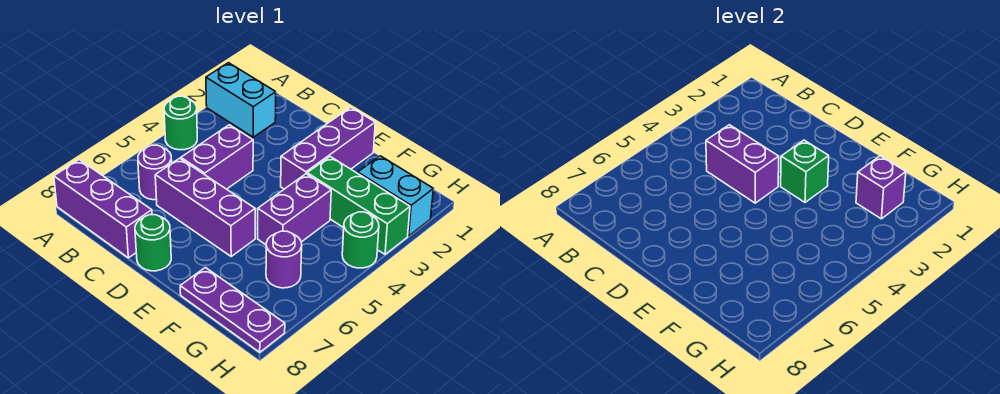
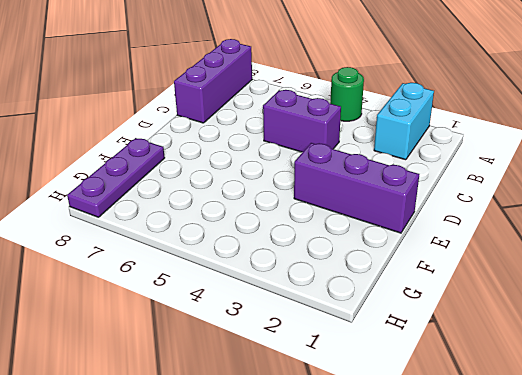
none -> purple round brick B6 level 1
none -> purple brick C6:E6 level 1
none -> green round brick D8 level 1

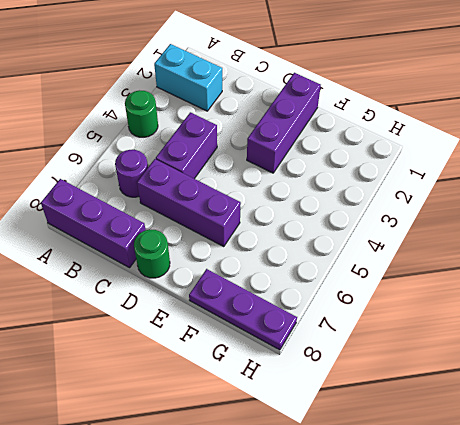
none -> green brick F3:H3 level 1
none -> purple brick F4:F5 level 1
none -> cyan brick G2:H2 level 1

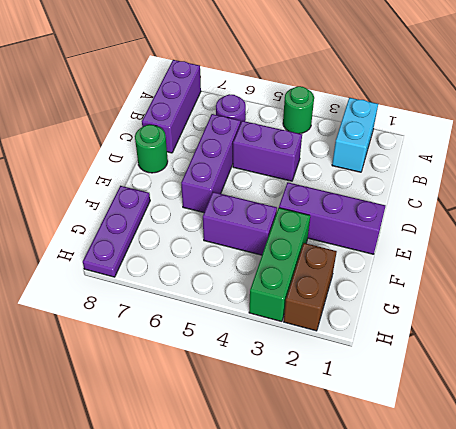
brown brick G2:H2 level 1 -> cyan brick G2:H2 level 1
none -> purple round brick G6 level 1
none -> green round brick H4 level 1
none -> purple brick C4:D4 level 2

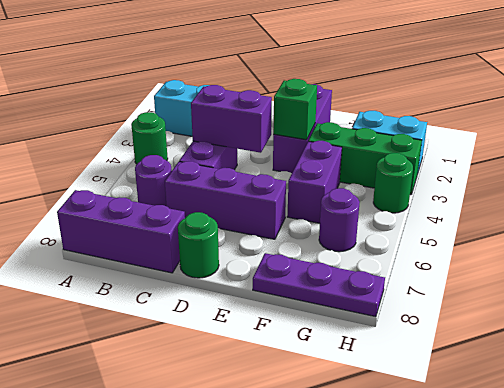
none -> purple brick G2 level 2

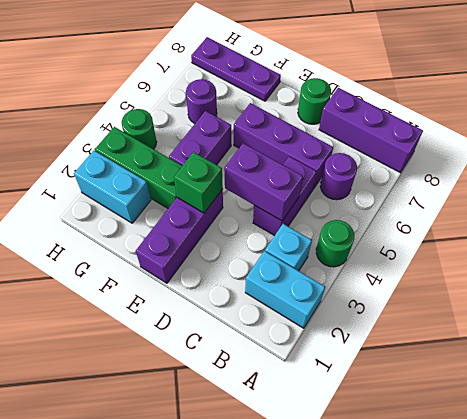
cyan brick B3 level 1 -> none
none -> purple brick G2 level 2

